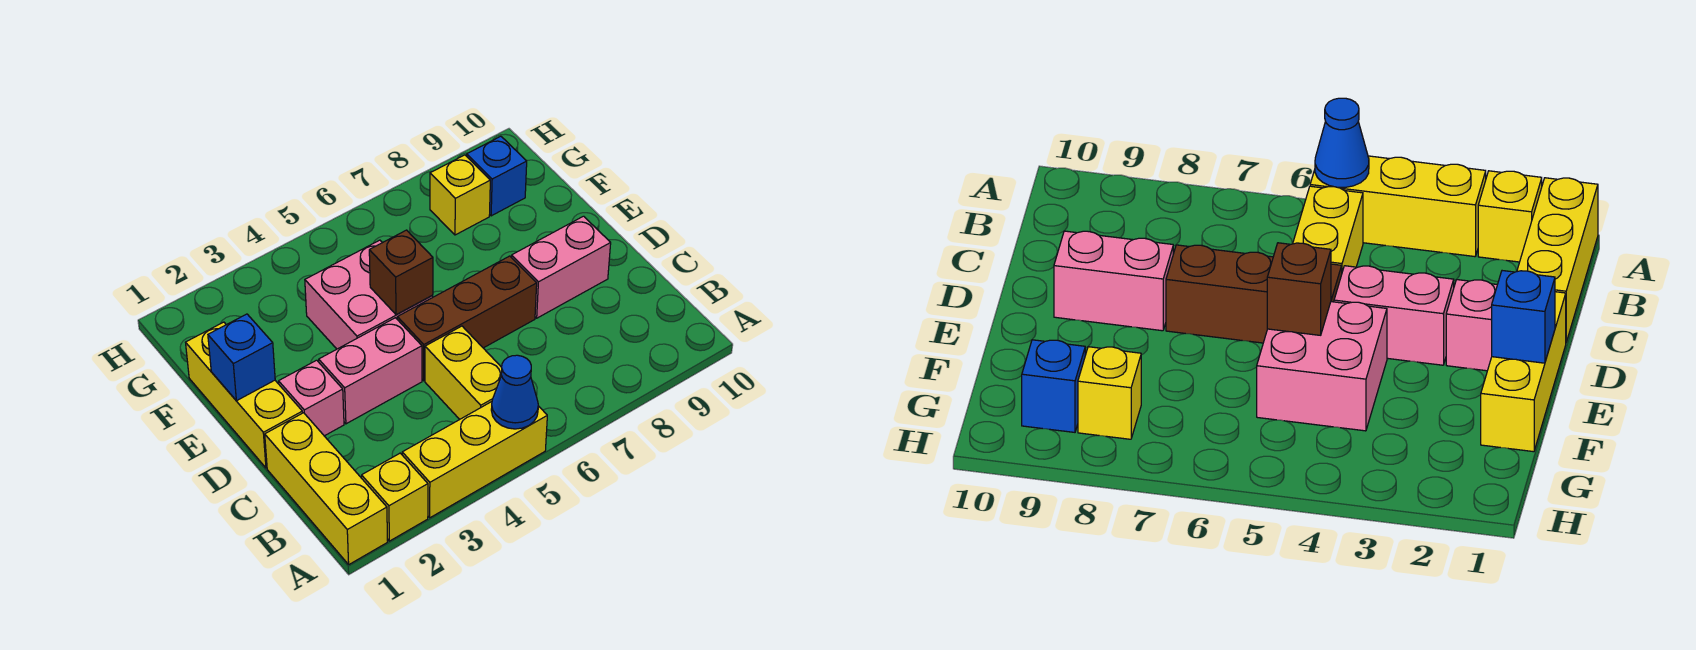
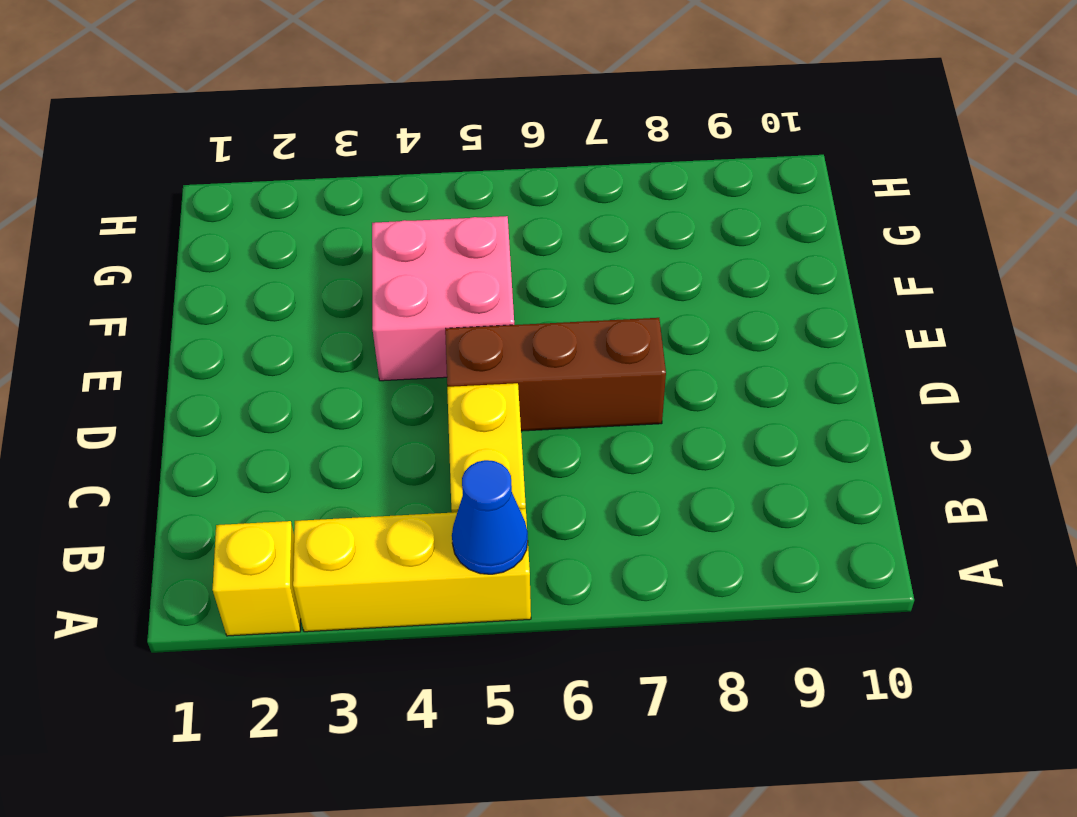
none -> yellow brick A1:C1 level 1
none -> yellow brick D1:F1 level 1
none -> pink brick D2 level 1

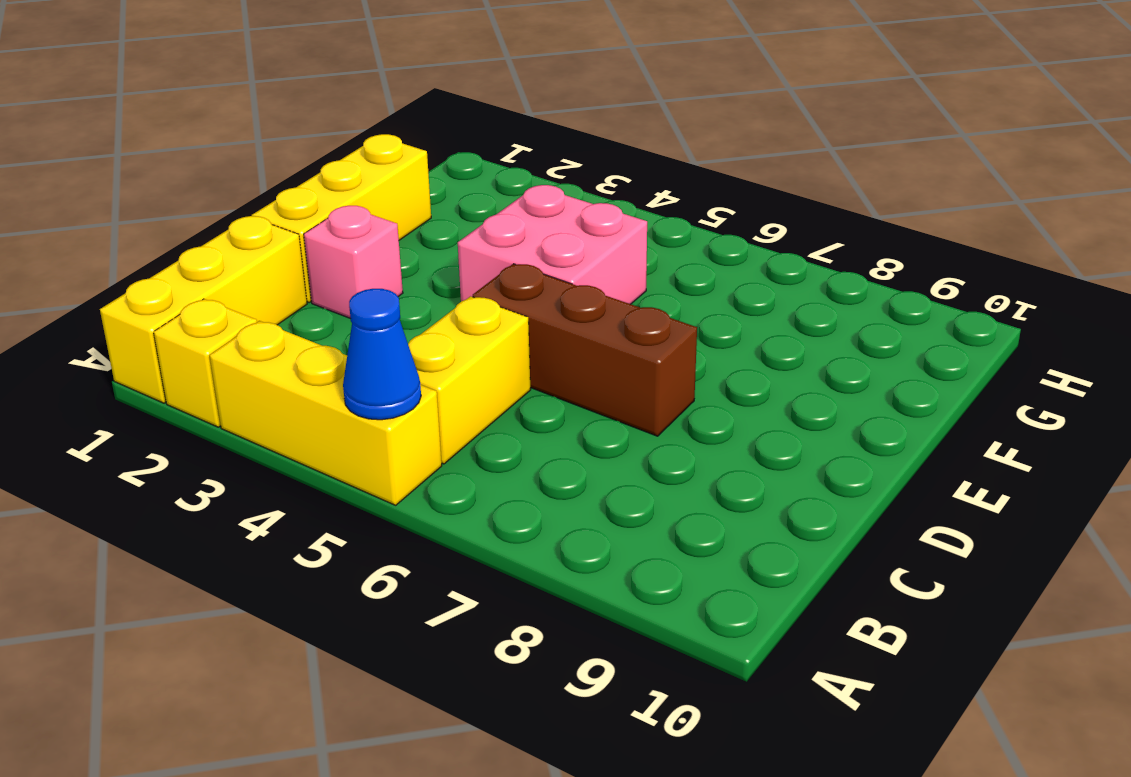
none -> pink brick D3:D4 level 1
none -> pink brick D8:D9 level 1
none -> yellow brick G8 level 1

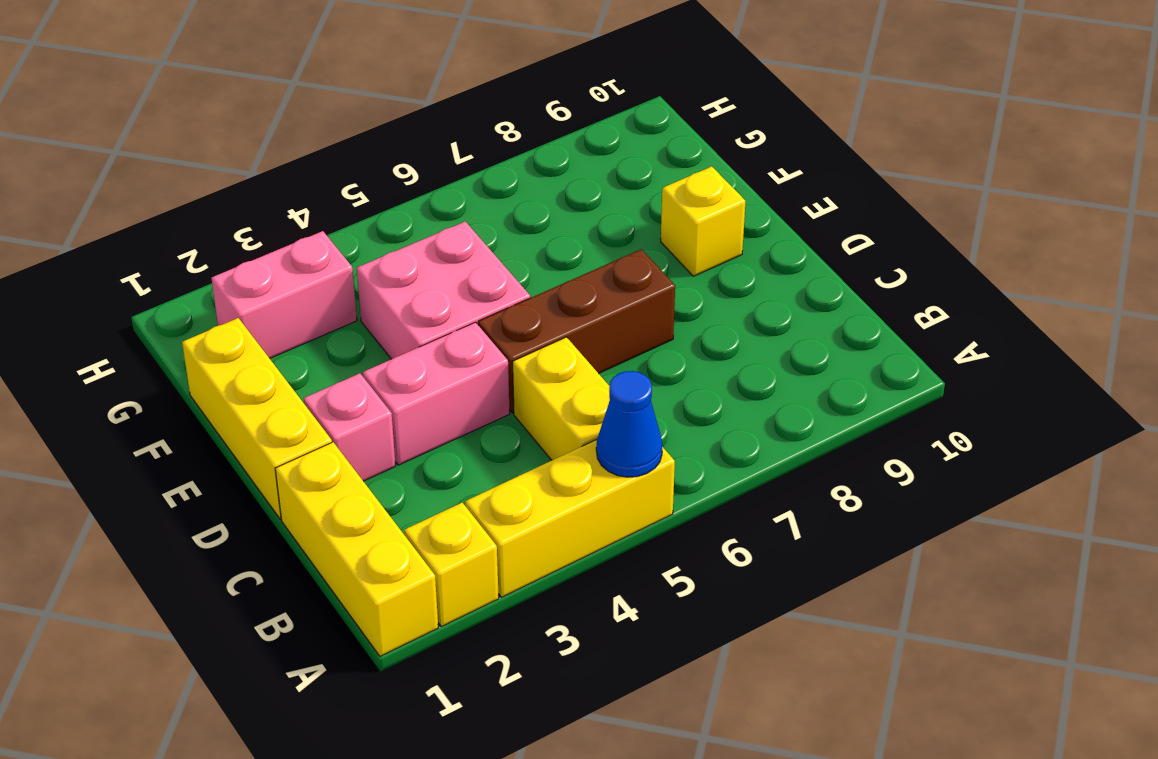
yellow brick E9 level 1 -> yellow brick G8 level 1
pink brick G2:G3 level 1 -> pink brick D8:D9 level 1
none -> blue brick G9 level 1
none -> blue brick E1 level 2
none -> brown brick E5 level 2

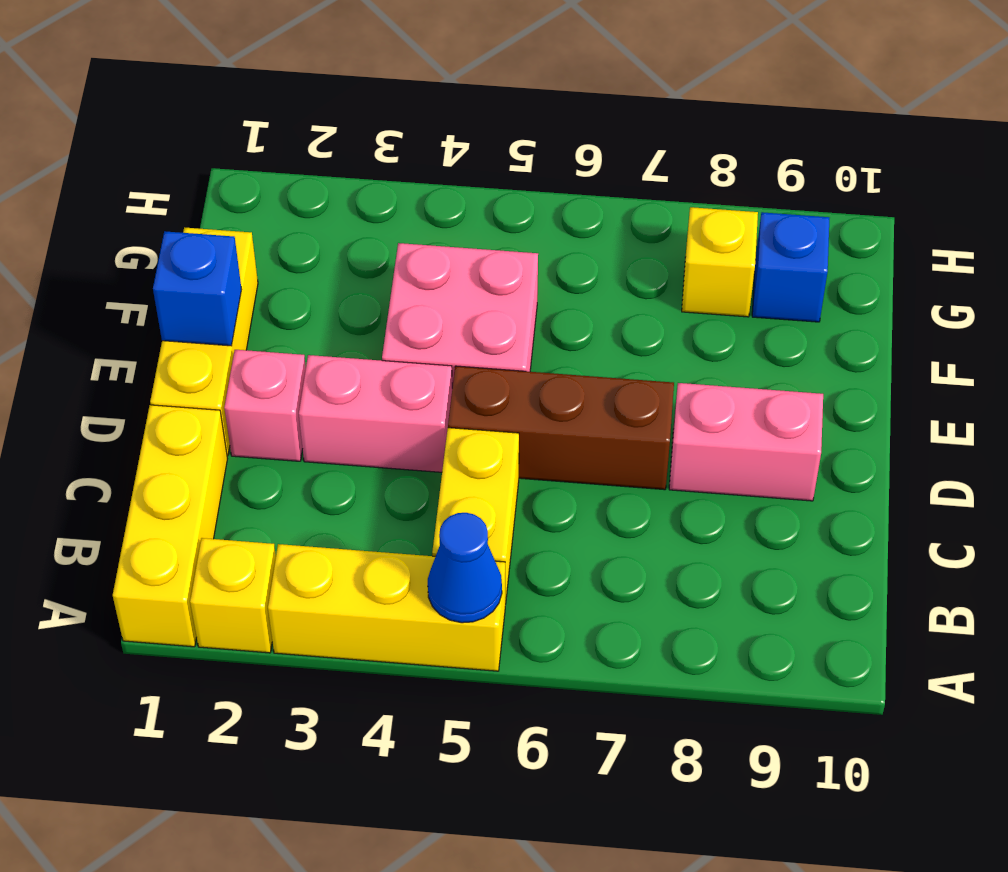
none -> brown brick E5 level 2

